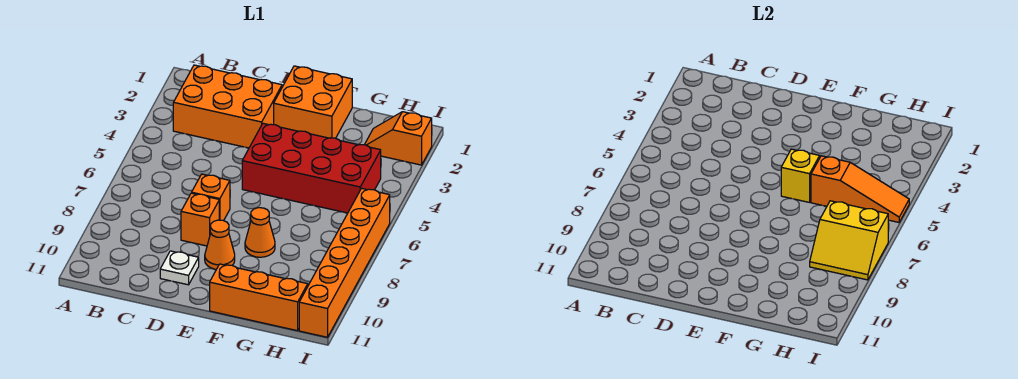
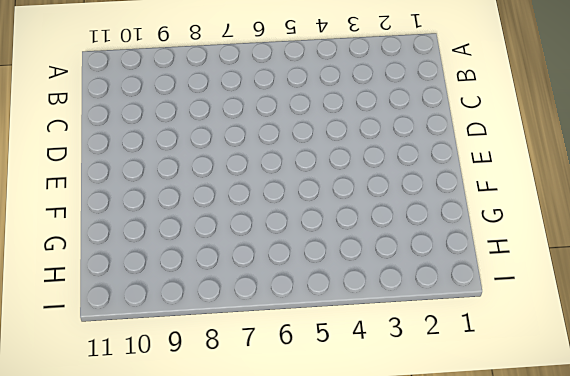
none -> orange brick B2:D3 level 1
none -> orange brick D7 level 1
none -> orange brick D8 level 1

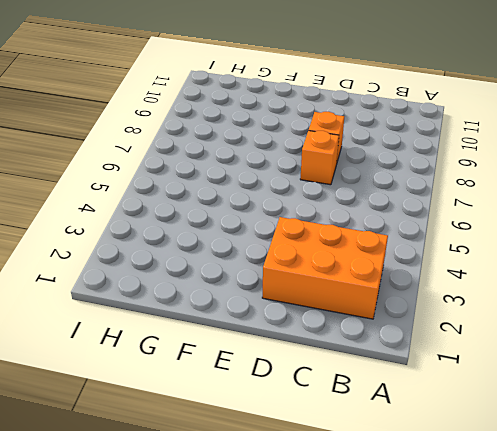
none -> white plate D10 level 1
none -> orange brick E1:F2 level 1
none -> red brick E4:H5 level 1

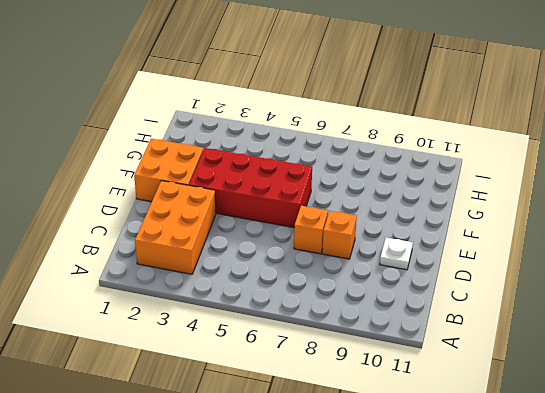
red brick E3:F6 level 1 -> red brick E4:H5 level 1
none -> orange cone E9 level 1
none -> orange cone F8 level 1
none -> orange brick F11:H11 level 1

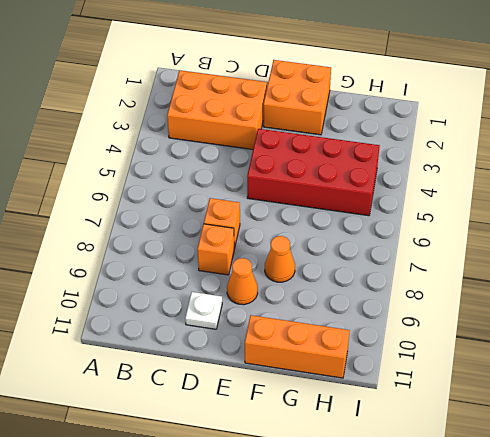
none -> orange slope H2:I2 level 1 top I
none -> orange brick I6:I11 level 1
none -> yellow brick F5 level 2

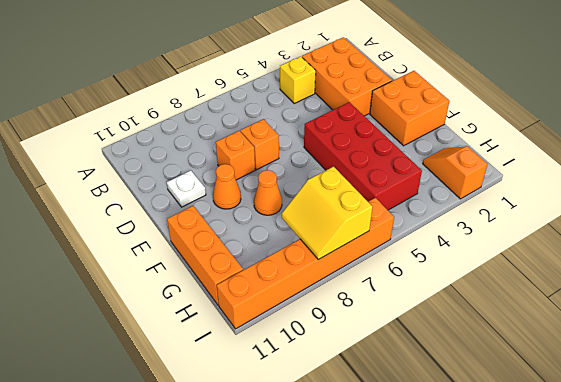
yellow brick B4 level 1 -> yellow brick F5 level 2
none -> orange slope G5:I5 level 2 top G

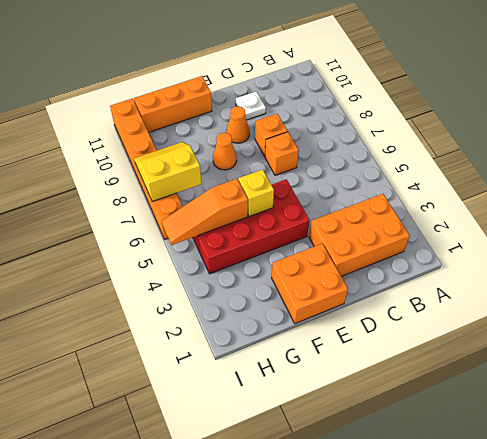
none -> orange slope H2:I2 level 1 top I

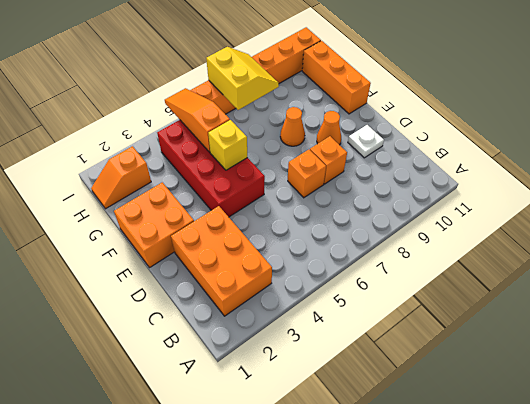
orange slope H1:H2 level 1 top 2 -> orange slope H2:I2 level 1 top I

